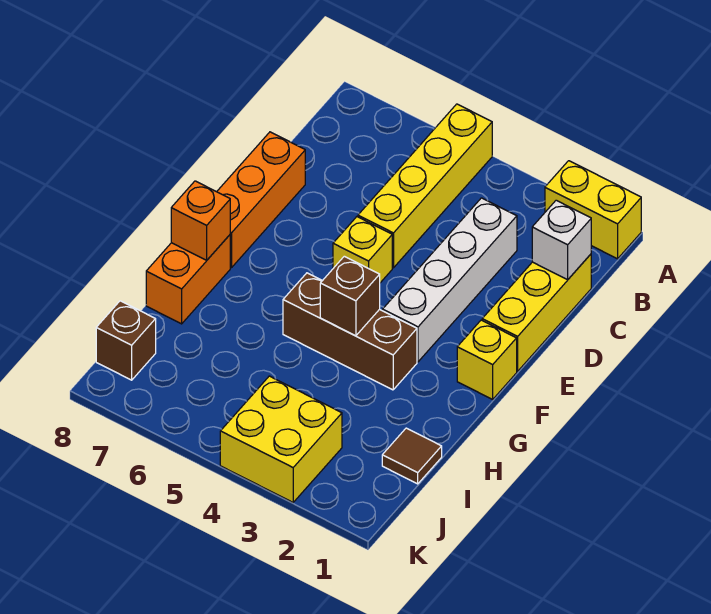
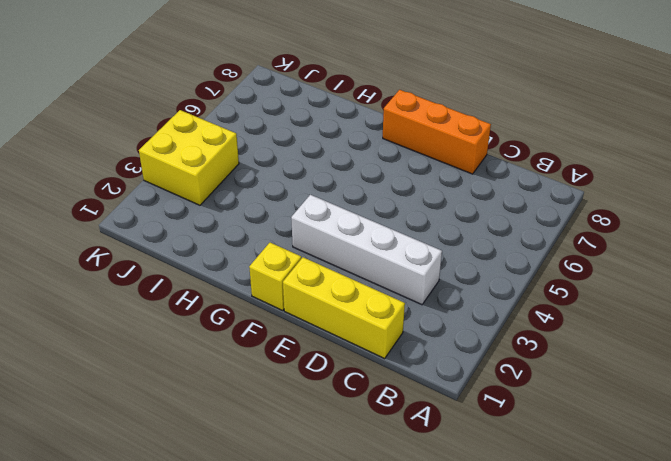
none -> yellow brick A1:A2 level 1
none -> yellow brick A5:D5 level 1
none -> yellow brick E5 level 1

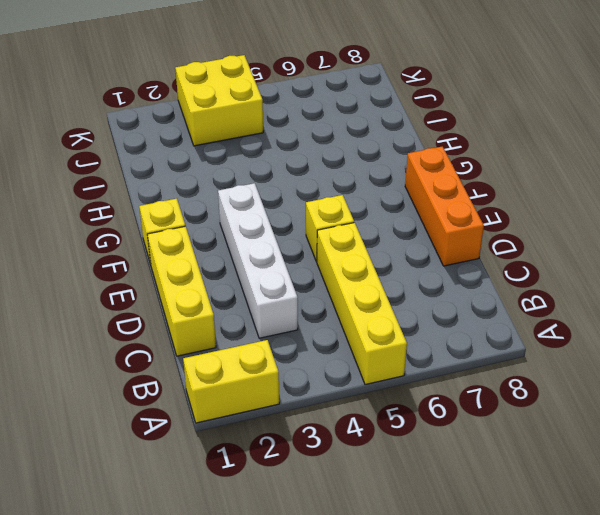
none -> brown brick G3:G5 level 1
none -> orange brick G8:H8 level 1
none -> brown tile I1 level 1

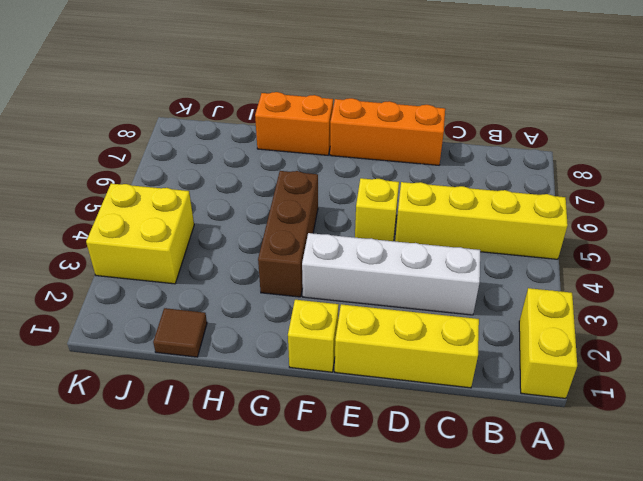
none -> brown brick J8 level 1
none -> white brick C1 level 2
none -> brown brick G4 level 2

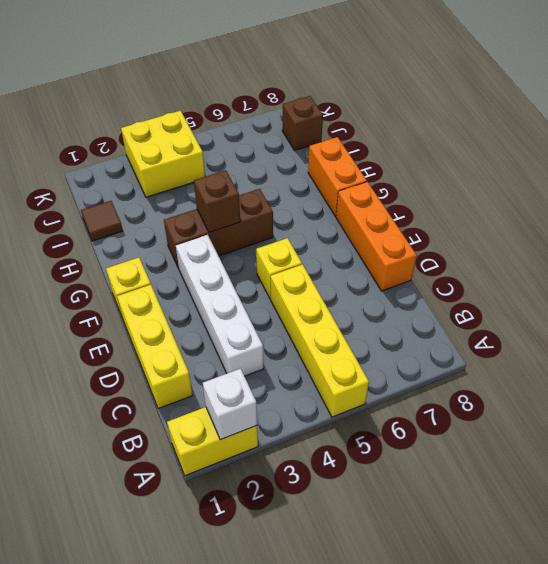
white brick A2 level 2 -> white brick C1 level 2
none -> orange brick G8 level 2

